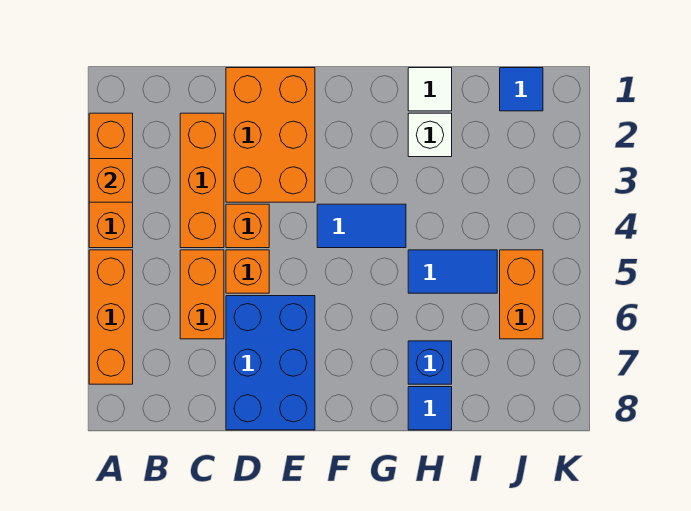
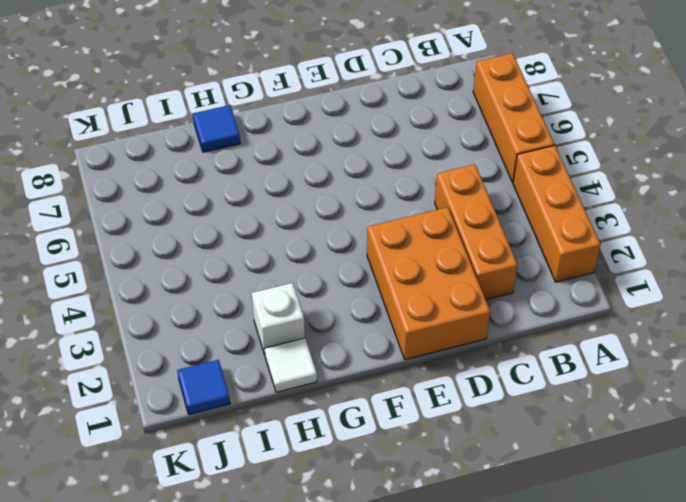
none -> orange brick C5:C6 level 1
none -> orange brick D4 level 1
none -> orange brick D5 level 1

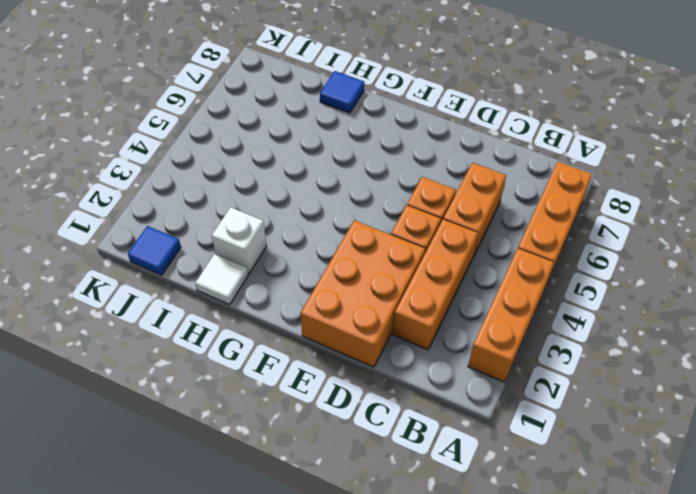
none -> blue brick D6:E8 level 1
none -> blue tile F4:G4 level 1
none -> blue tile H5:I5 level 1

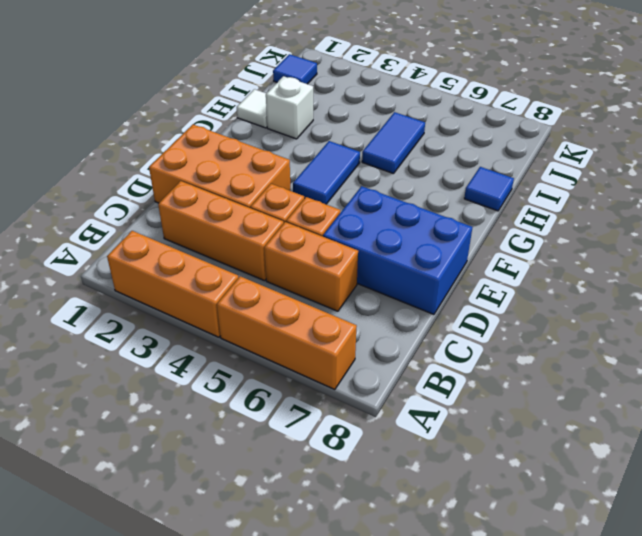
none -> blue brick H7 level 1
none -> orange brick J5:J6 level 1
none -> orange brick A3 level 2

